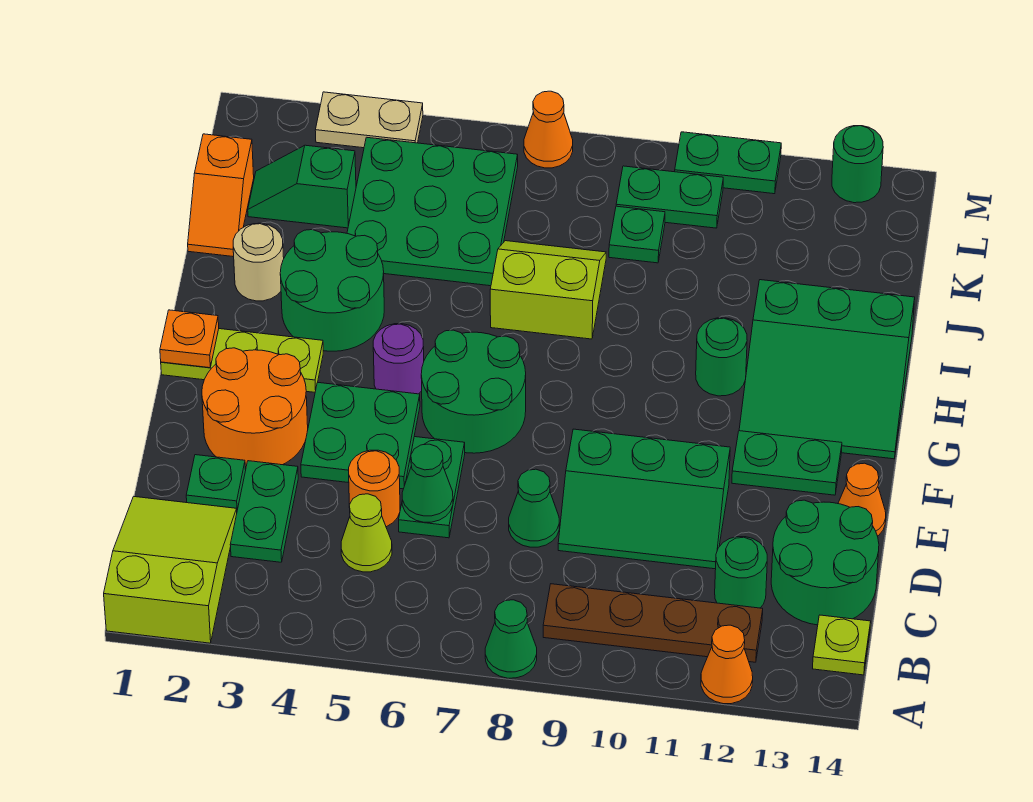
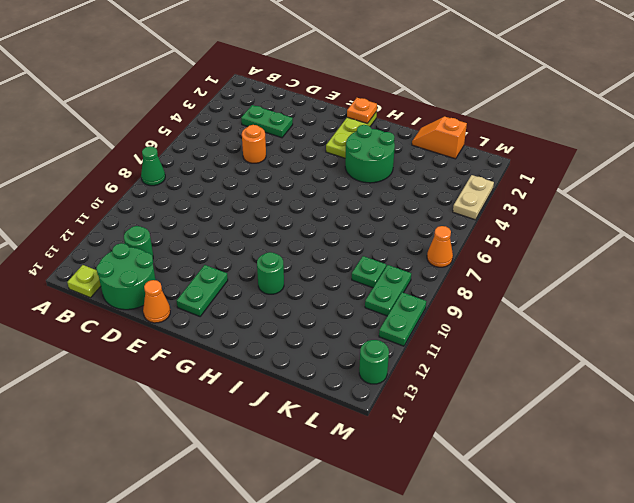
none -> lime slope A1:C2 level 1 top A
none -> orange cone A12 level 1
none -> brown plate B9:B12 level 1
none -> lime cone C5 level 1

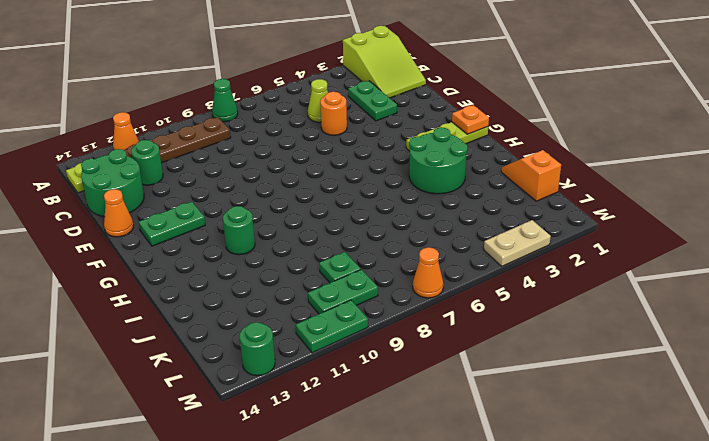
none -> green plate D2 level 1
none -> green plate D6:E6 level 1
none -> green cone D8 level 1
none -> green slope D9:E11 level 1 top E

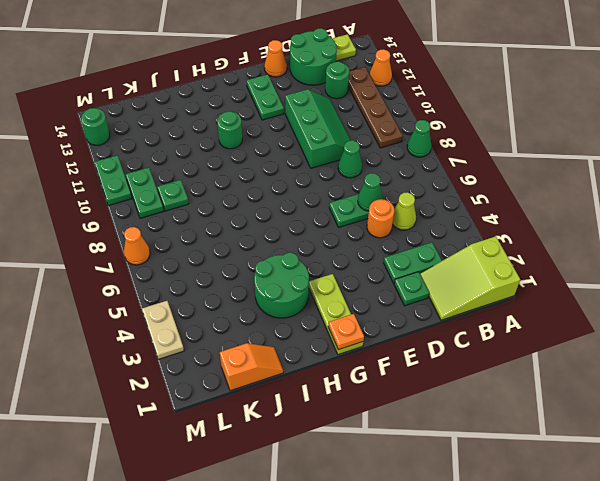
none -> orange round brick E2:F3 level 1
none -> green plate E4:F5 level 1
none -> green round brick F6:G7 level 1
none -> purple round brick G5 level 1

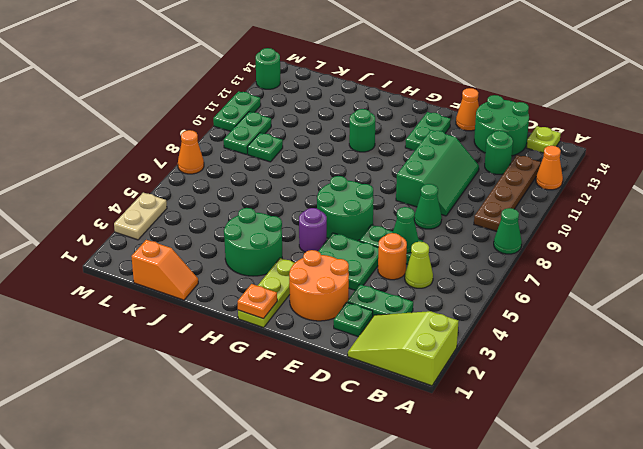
none -> green slope G12:I14 level 1 top I
none -> tan round brick I2 level 1
none -> lime slope I7:J8 level 1 top I
none -> green plate J4:L6 level 1

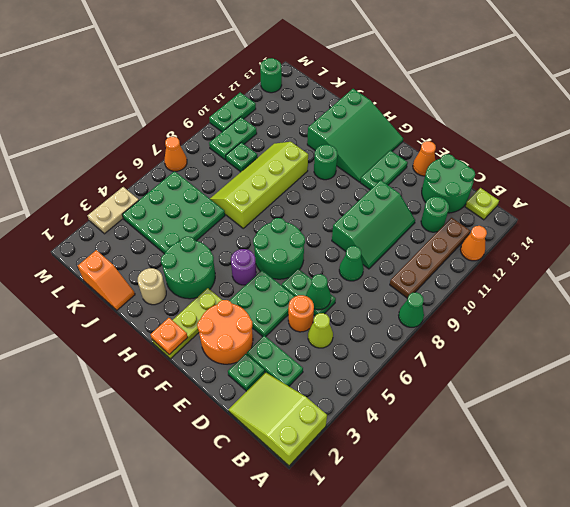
lime slope I7:J10 level 1 top I -> lime slope I7:J8 level 1 top I
none -> green slope K2:K3 level 1 top 3

